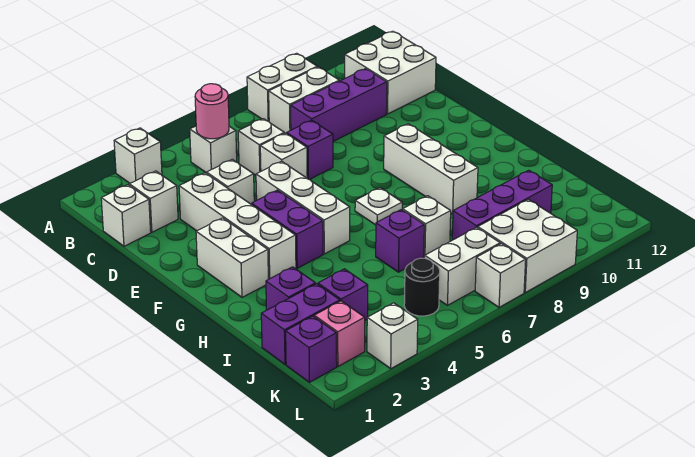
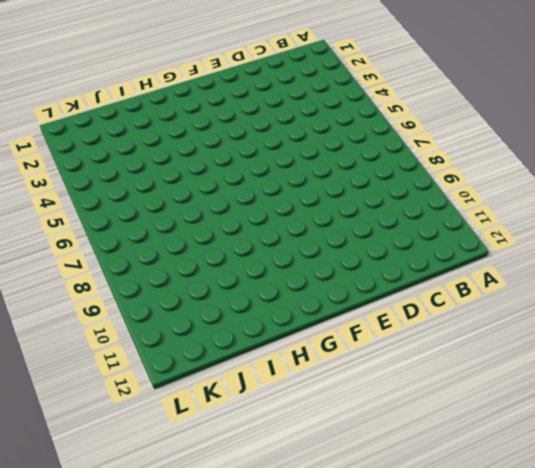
none -> white brick A3 level 1
none -> white brick A8:A9 level 1
none -> white brick B5 level 1
none -> white brick B8:B9 level 1

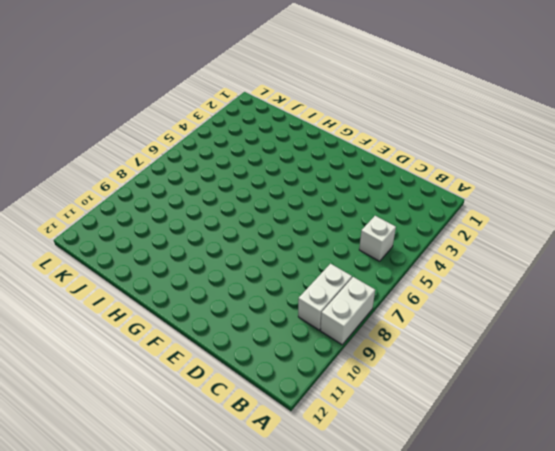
none -> white brick A3 level 1
none -> white brick B11:C12 level 1
none -> white brick C1 level 1
none -> white brick C2 level 1

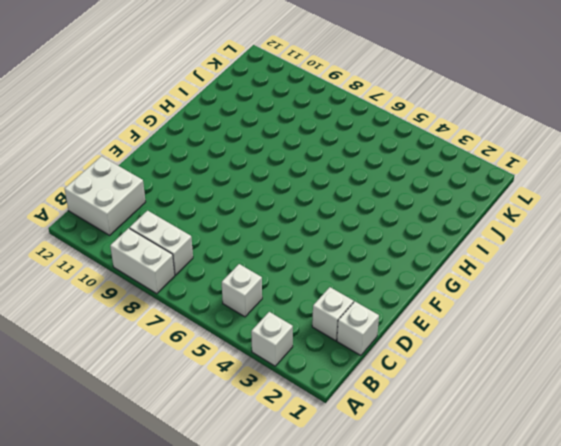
none -> white brick C6 level 1
none -> purple brick C8:C10 level 1
none -> white brick D3:G3 level 1
none -> white brick D4 level 1

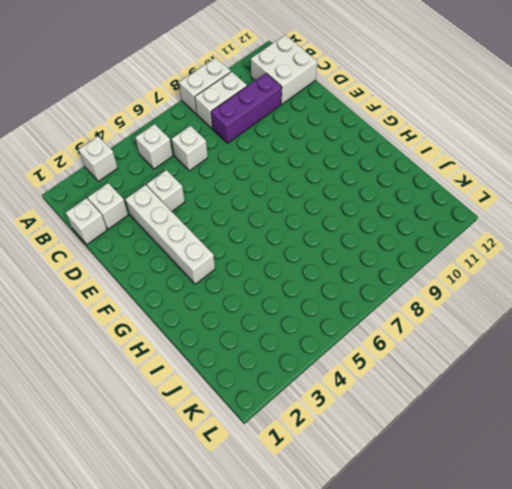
none -> white brick D6 level 1
none -> purple brick D7 level 1
none -> white brick E5:G5 level 1
none -> white brick F2:G2 level 1

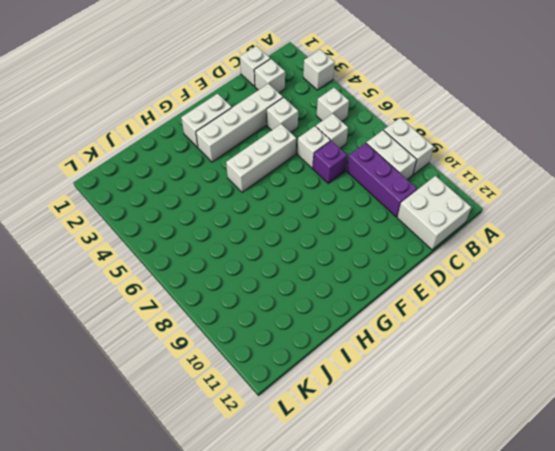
none -> purple brick F4:G4 level 1
none -> white brick F9:H9 level 1
none -> white plate G7 level 1
none -> purple brick I2 level 1

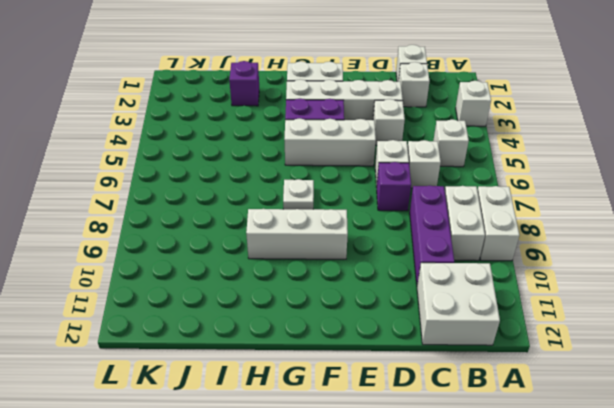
none -> purple brick I6 level 1
none -> white brick I7 level 1
none -> purple brick J1:J2 level 1
none -> purple brick J3 level 1

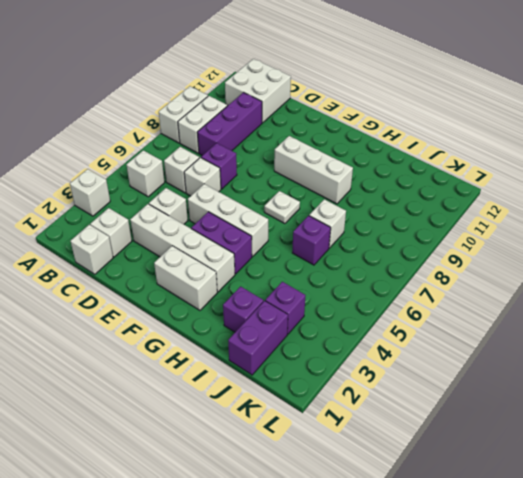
none -> purple brick J8:J10 level 1
none -> purple brick K1 level 1
none -> pink brick K2 level 1
none -> black round brick K5 level 1

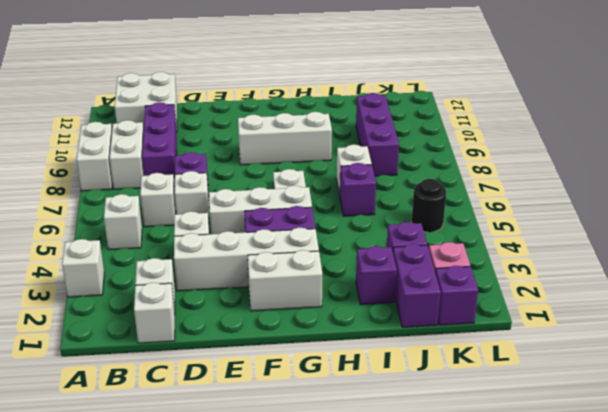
none -> white brick K6:K7 level 1
none -> white brick K8:L9 level 1
none -> white brick L3 level 1
none -> white brick L7 level 1

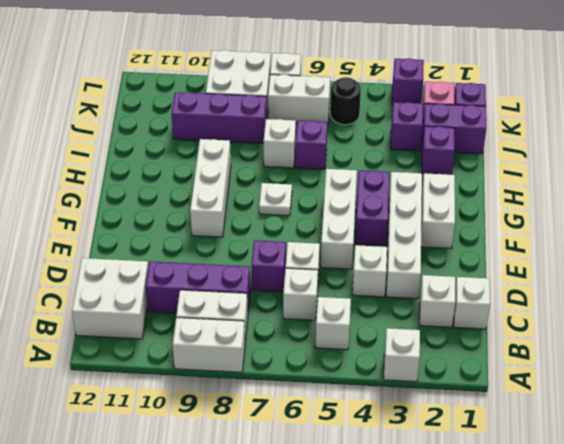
purple brick L3 level 1 -> white brick L3 level 1
none -> pink round brick B5 level 2

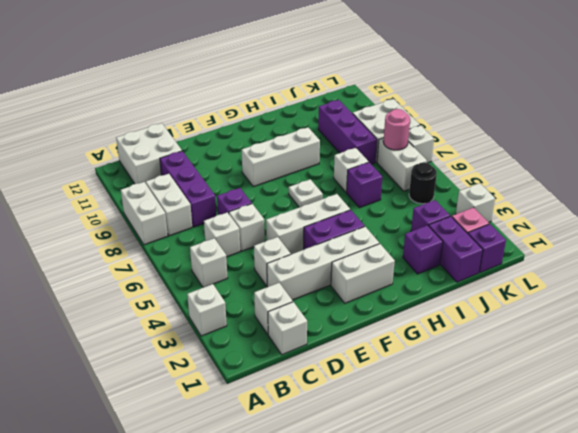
pink round brick K7 level 2 -> pink round brick B5 level 2

